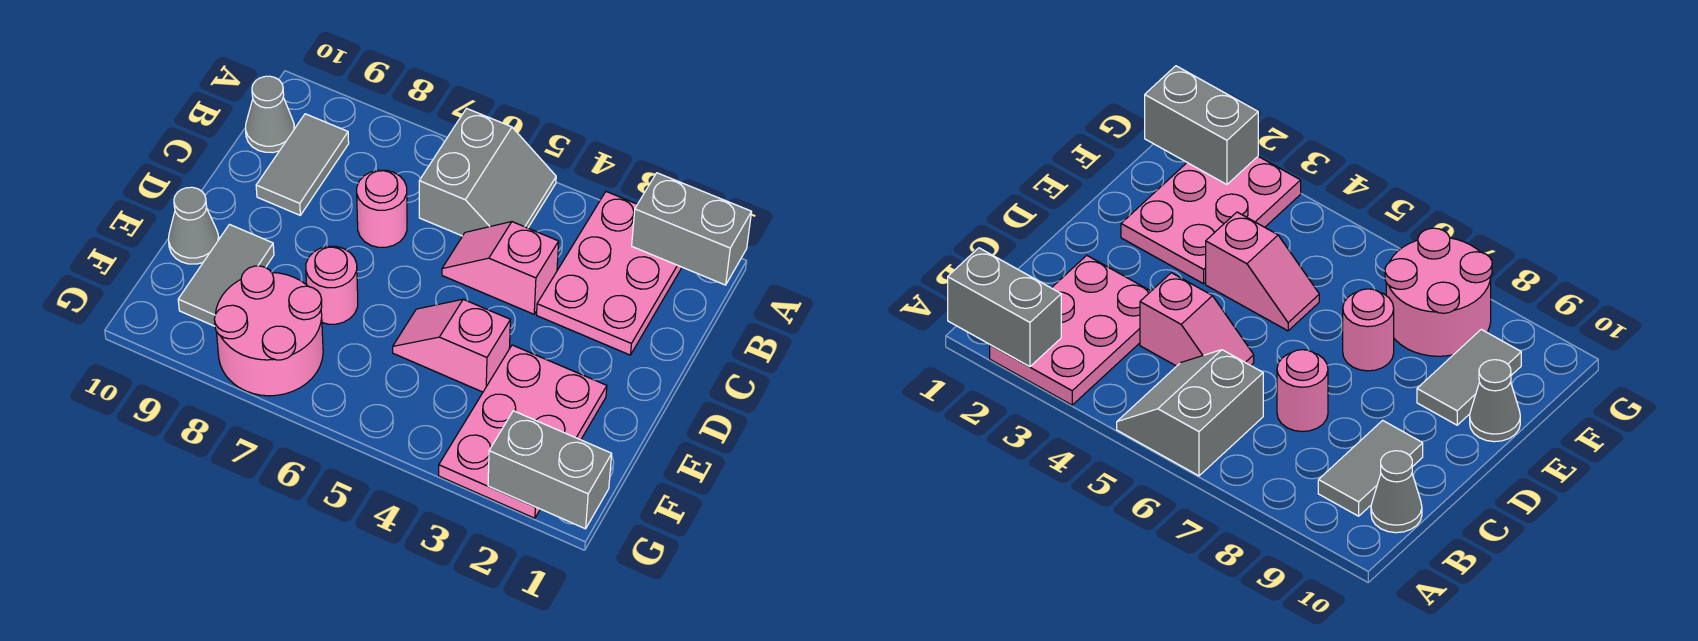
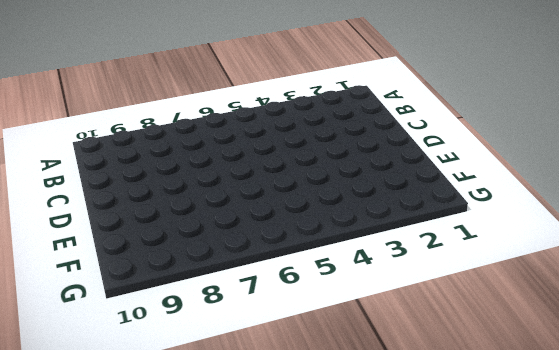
none -> pink plate A2:C3 level 1
none -> grey slope A5:B6 level 1 top 6
none -> grey tile B9:C9 level 1

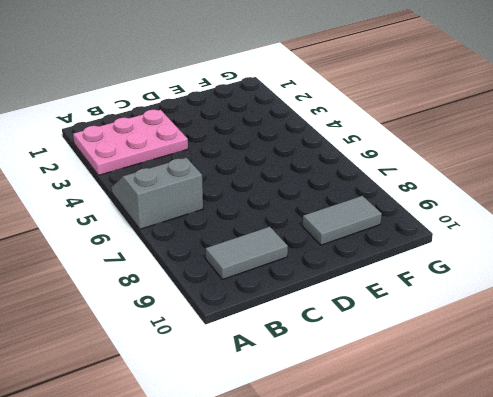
none -> grey cone B10 level 1
none -> pink slope C4:C5 level 1 top 4
none -> pink round brick C7 level 1

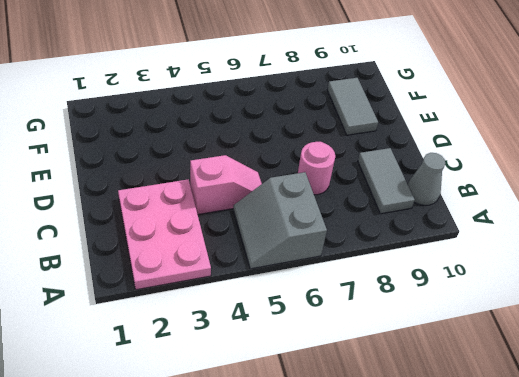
none -> pink plate E2:G3 level 1
none -> pink slope E4:E5 level 1 top 4
none -> pink round brick E7 level 1

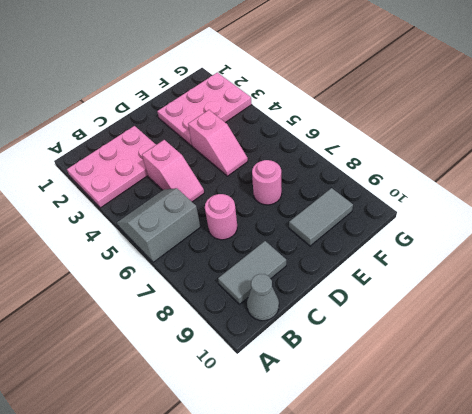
none -> grey cone E10 level 1
none -> pink round brick F7:G8 level 1
none -> grey brick A1:A2 level 2

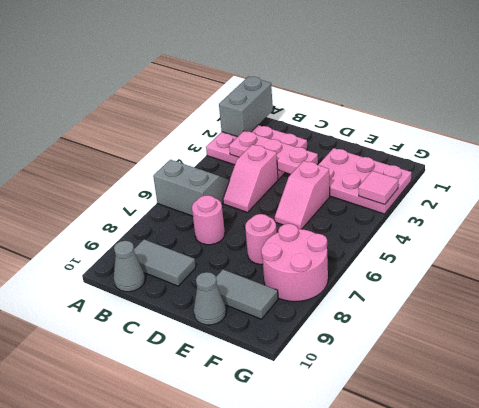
pink plate B3:D3 level 2 -> none
pink tile G3 level 2 -> none
none -> grey brick G1:G2 level 2

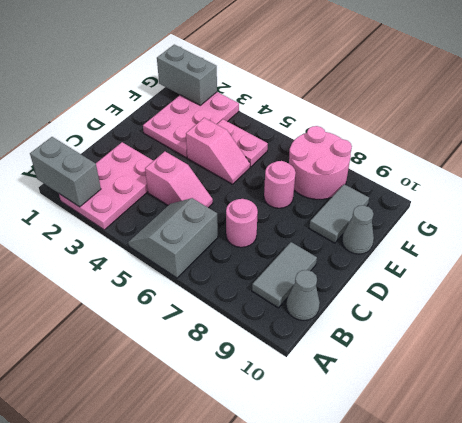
pink plate F4:F5 level 1 -> none

